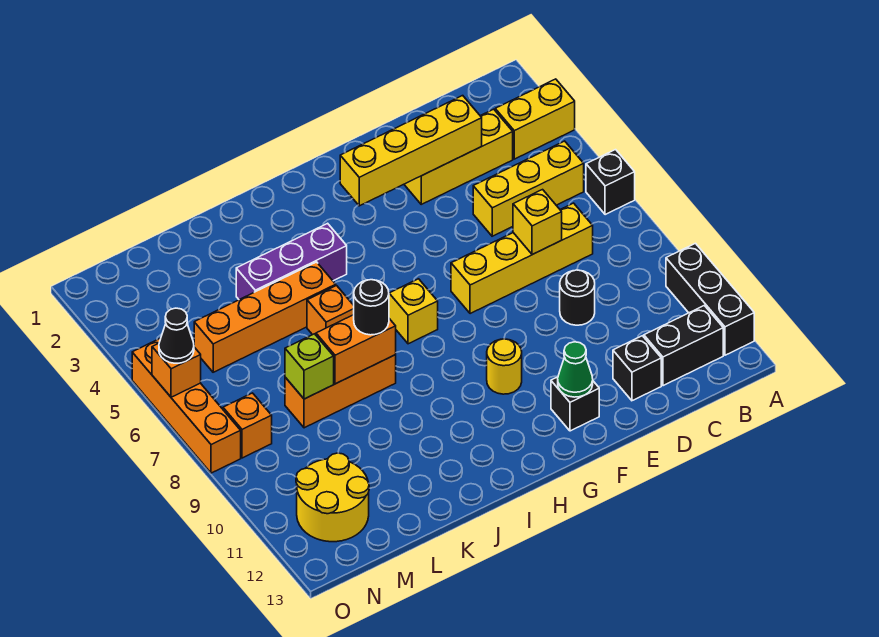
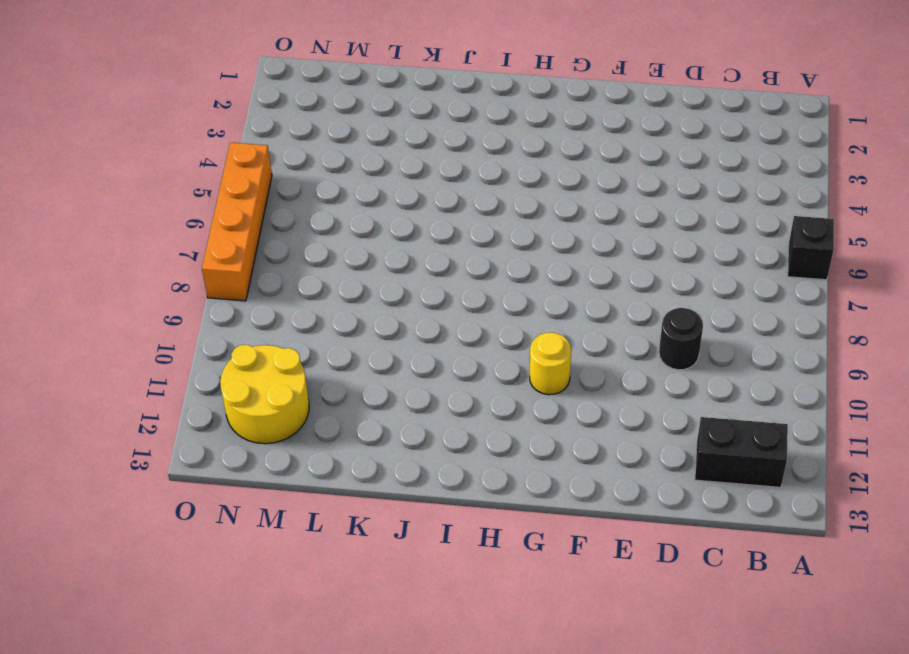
none -> yellow brick A3:B3 level 1
none -> black brick A10:A12 level 1
none -> yellow brick B5:D5 level 1

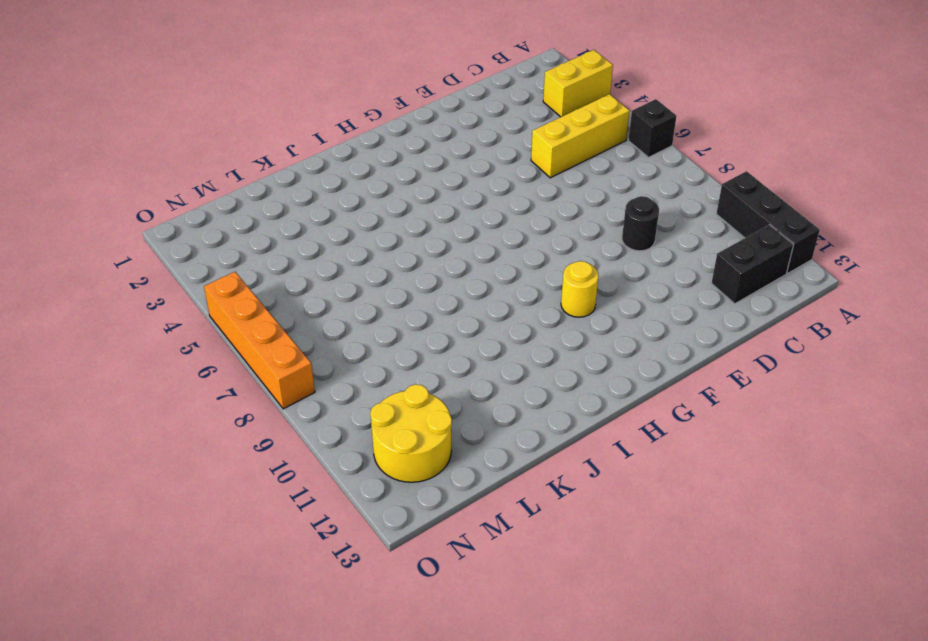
none -> yellow brick C3:E3 level 1
none -> yellow brick C7:F7 level 1
none -> black brick D12 level 1

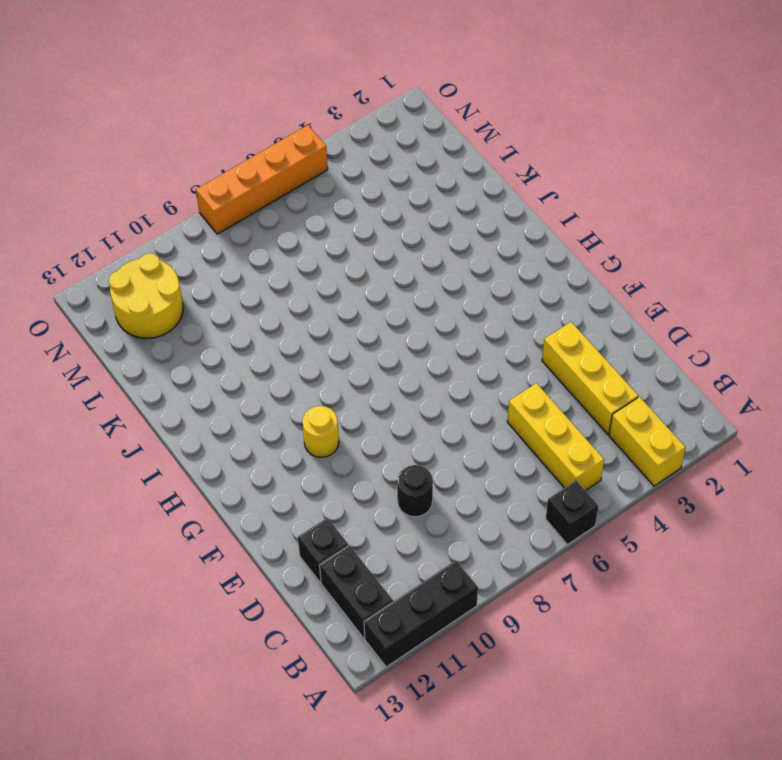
none -> yellow brick C7:F7 level 1
none -> black brick F12 level 1
none -> yellow brick H7 level 1

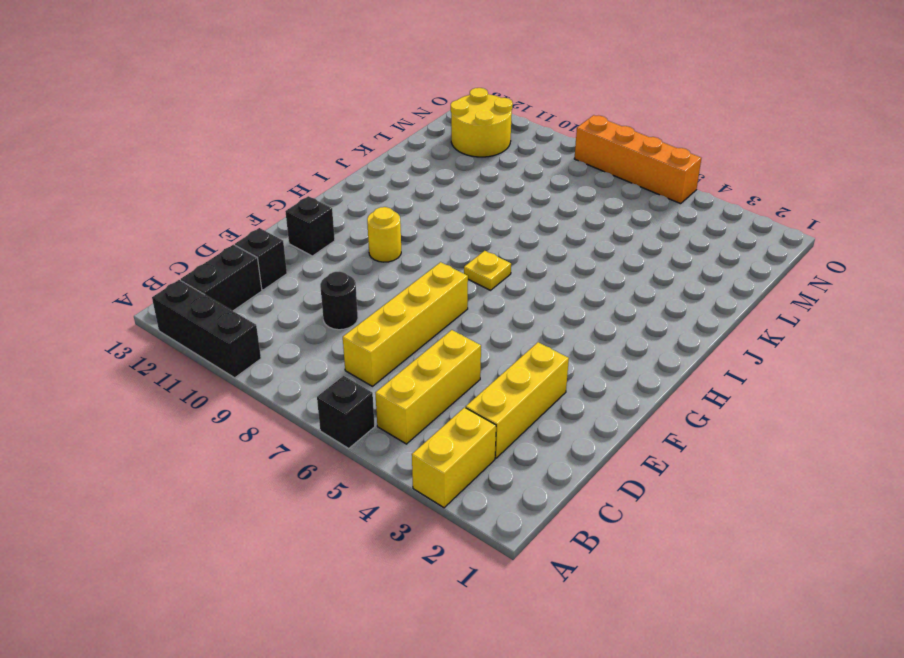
yellow plate H7 level 1 -> yellow brick H7 level 1
none -> purple brick I4:K4 level 1
none -> orange brick J5:M5 level 1
none -> orange brick J6 level 1

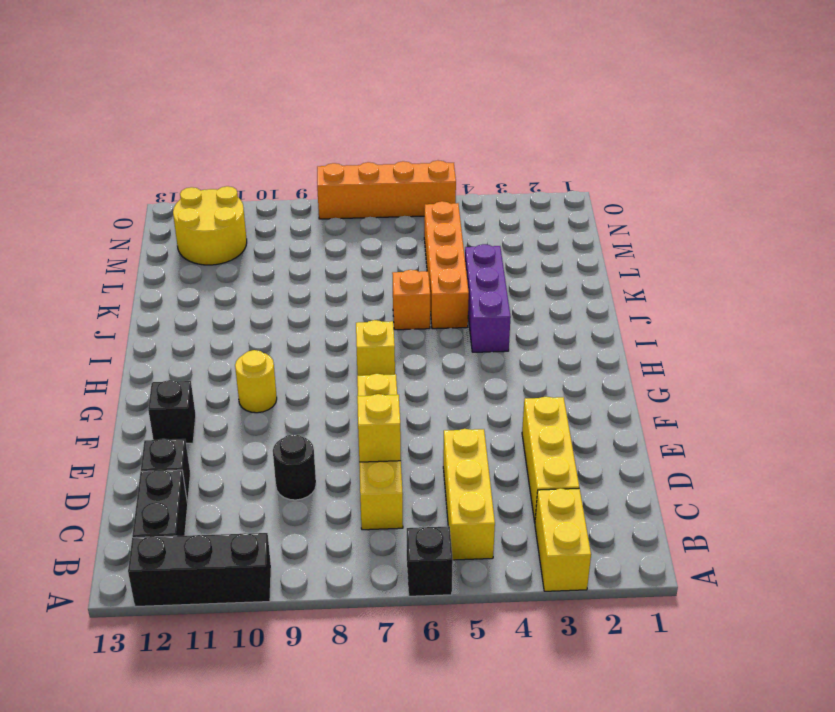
none -> orange brick J8:L8 level 1
none -> orange brick N8 level 1
none -> yellow brick D3:G3 level 2

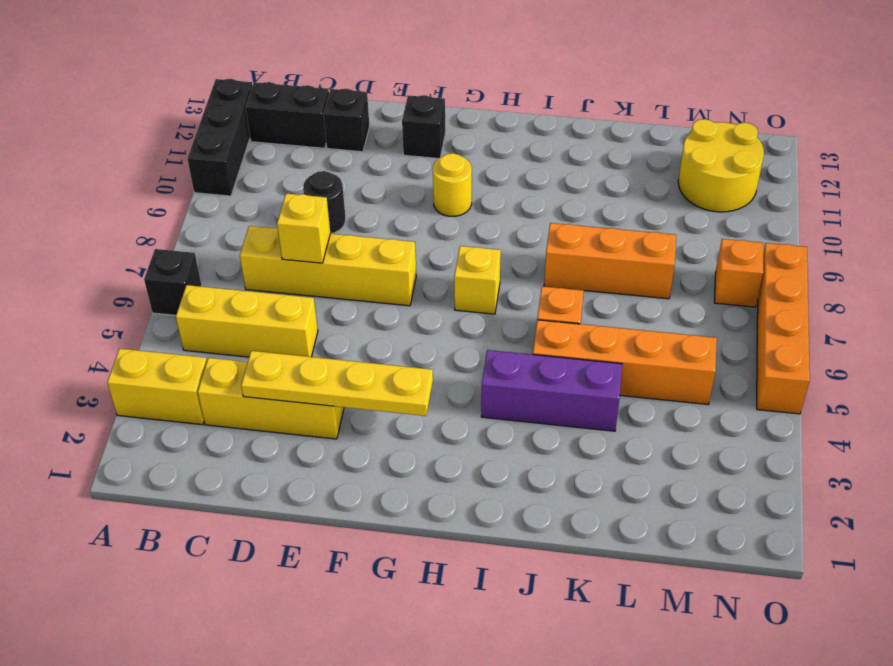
yellow plate D3:G3 level 2 -> yellow brick D3:G3 level 2
none -> green cone F12 level 2
none -> orange brick J8:K8 level 2
none -> lime brick L8 level 2

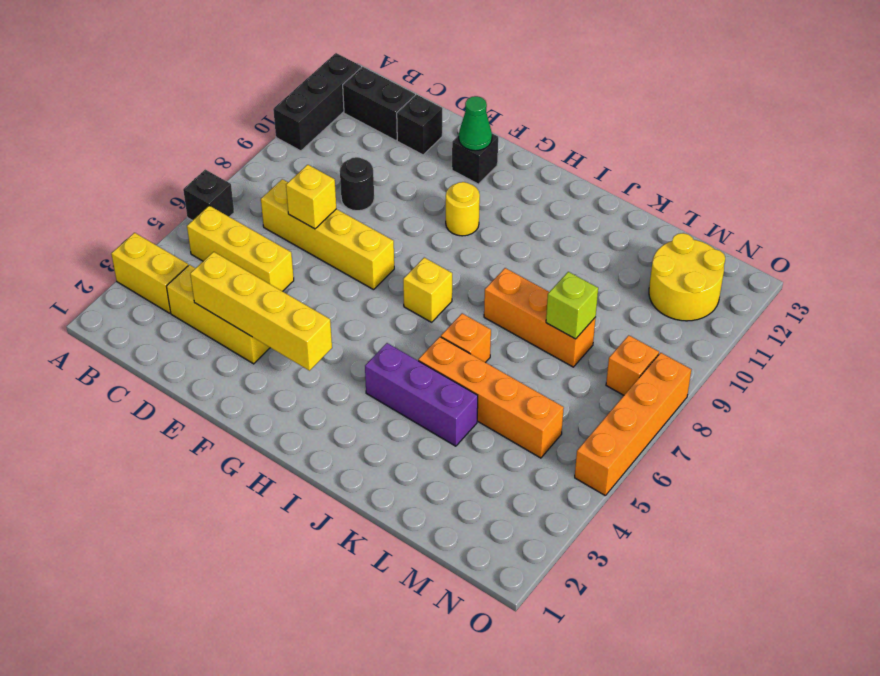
none -> orange brick J8:K8 level 2
none -> orange brick O6 level 2
none -> black round brick J8 level 3

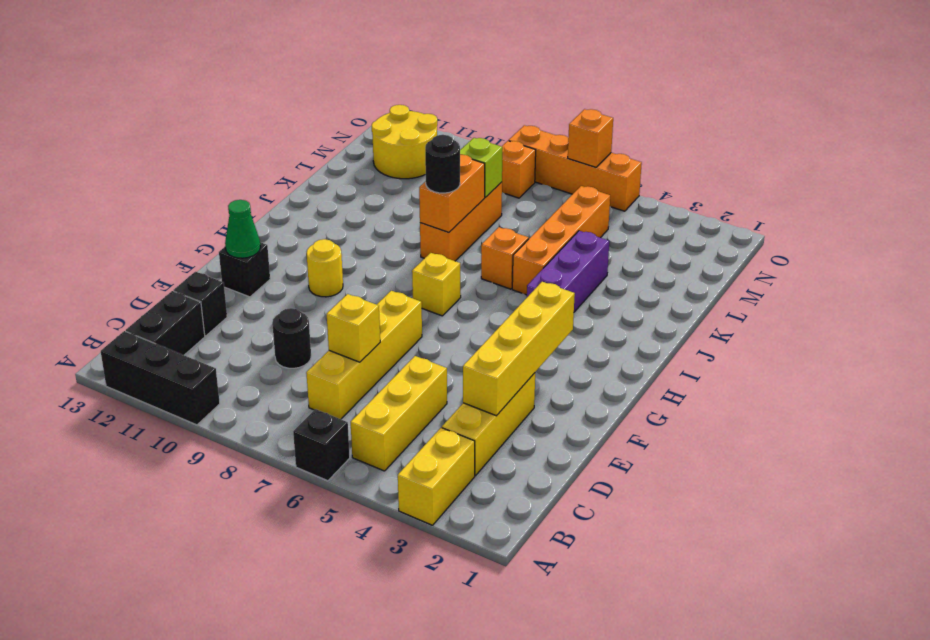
none -> black cone O6 level 3

